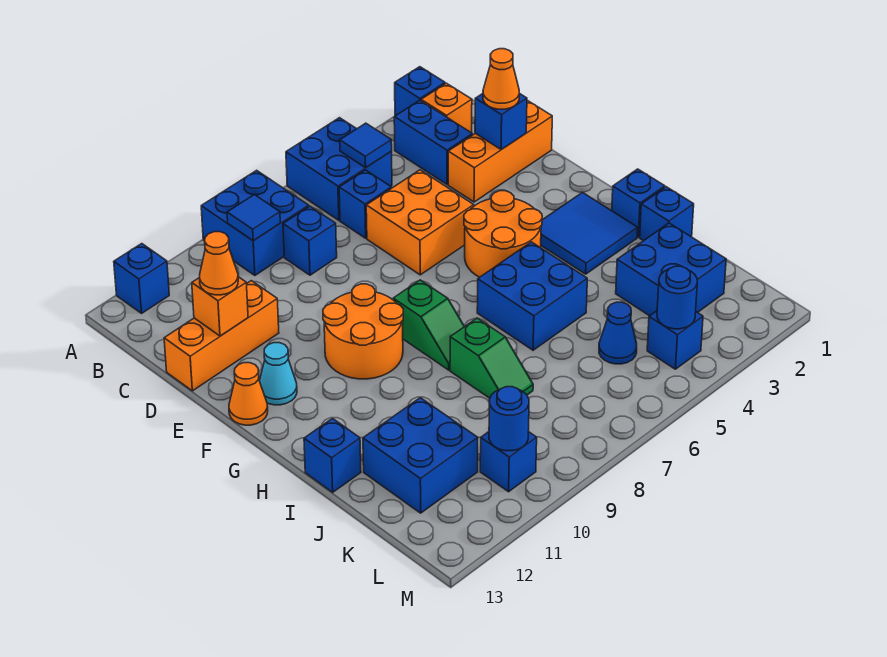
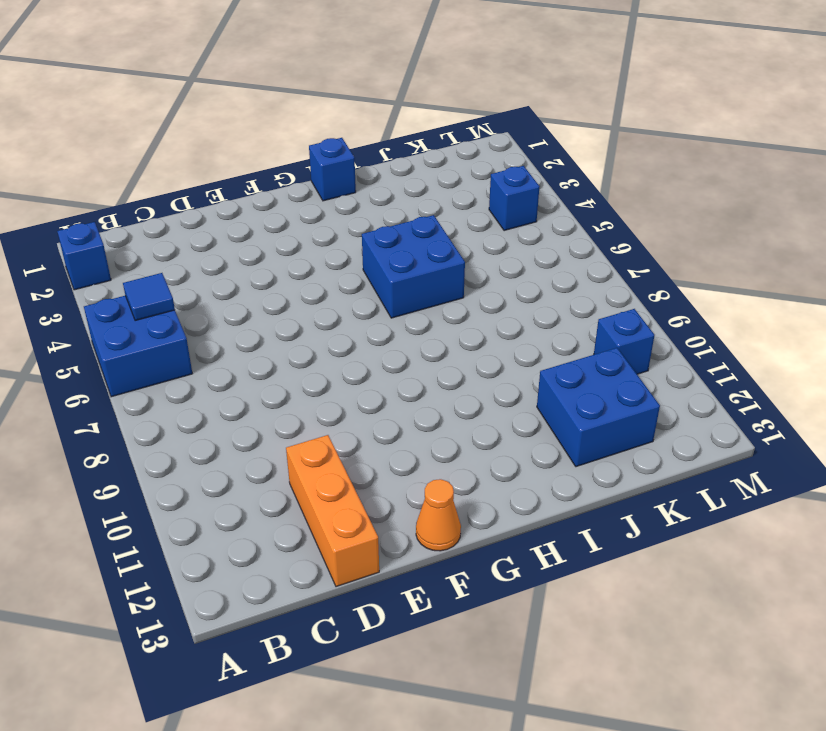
none -> blue brick A8:B9 level 1
none -> blue brick A12 level 1
none -> orange brick B2 level 1
none -> blue brick B3:C3 level 1

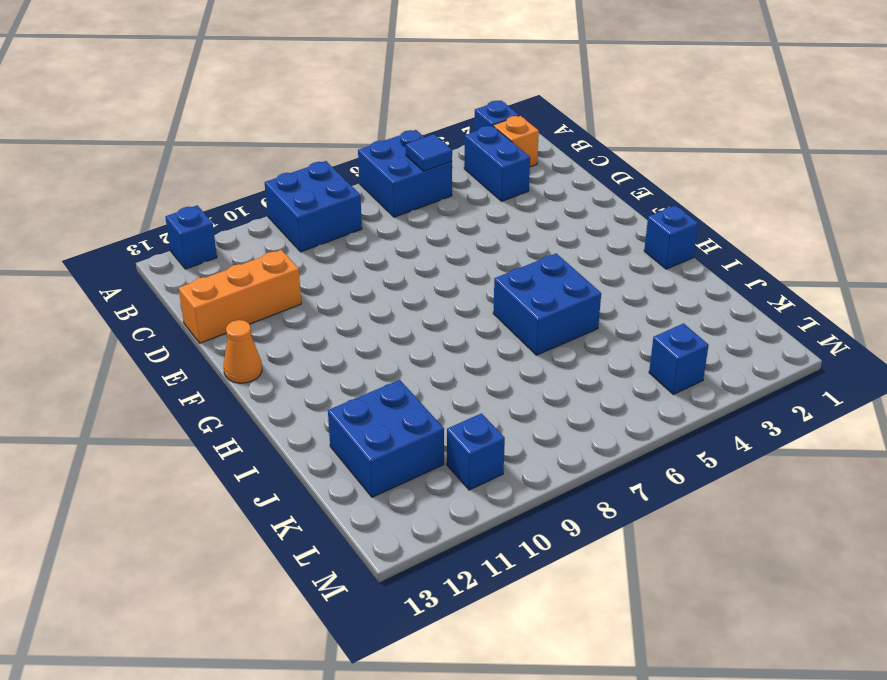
none -> blue brick C6 level 1
none -> blue brick C8 level 1
none -> orange brick D1:D3 level 1
none -> orange brick D5:E6 level 1

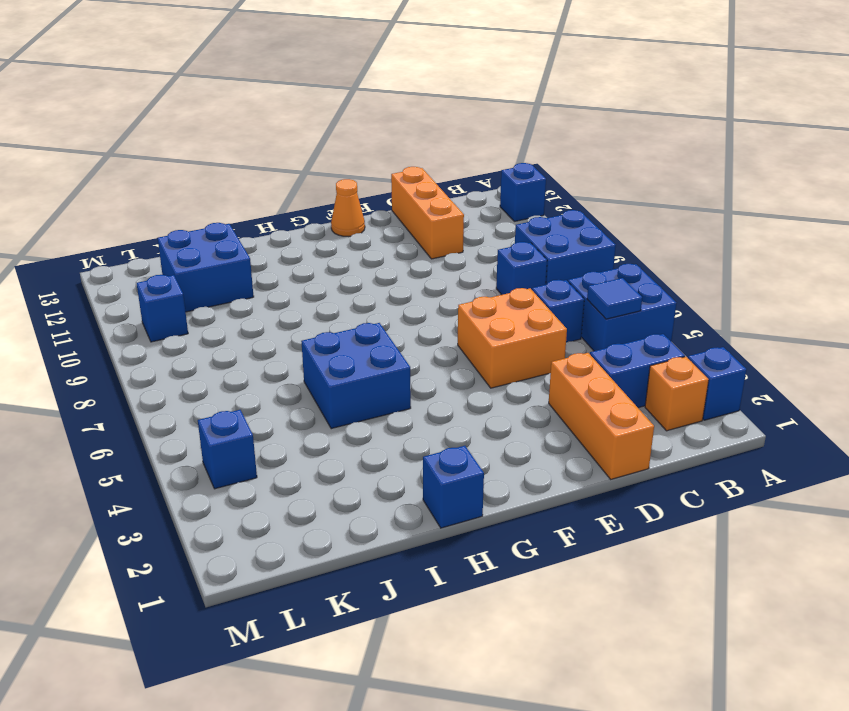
none -> orange round brick F4:G5 level 1
none -> orange round brick F9:G10 level 1
none -> cyan cone F12 level 1
none -> blue tile G2:H3 level 1

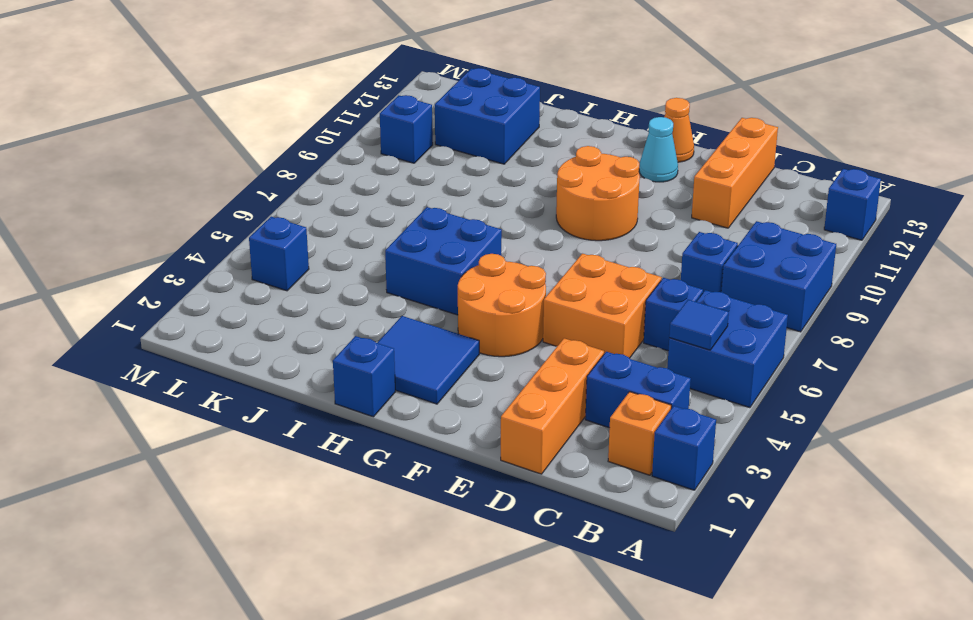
none -> green slope G8:H8 level 1 top G
none -> blue brick I1 level 1
none -> green slope I8:J8 level 1 top I
none -> blue brick I13 level 1

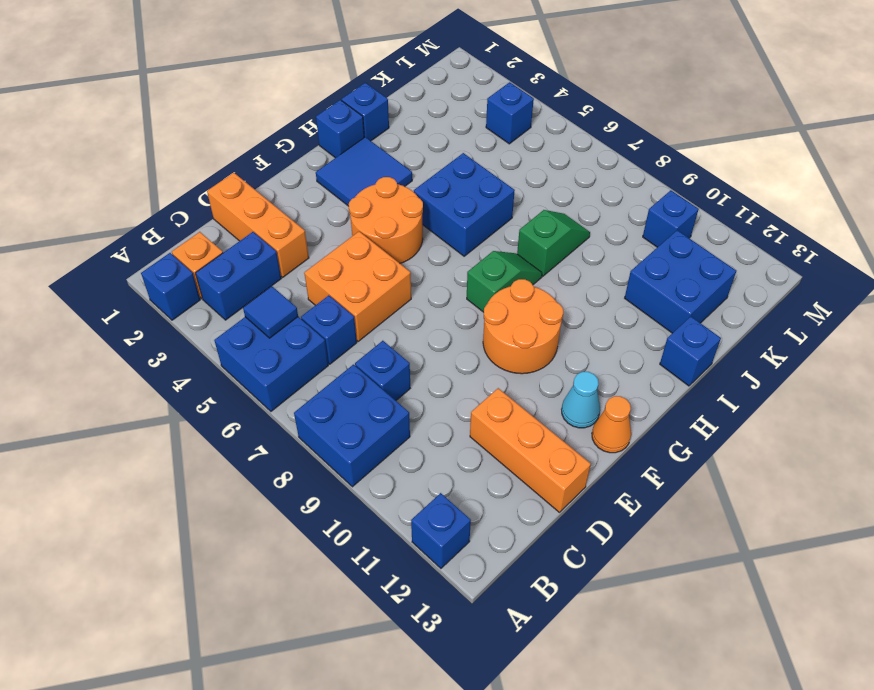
none -> blue brick J2:K3 level 1
none -> blue cone K5 level 1
none -> blue tile B9 level 2
none -> blue brick D2 level 2

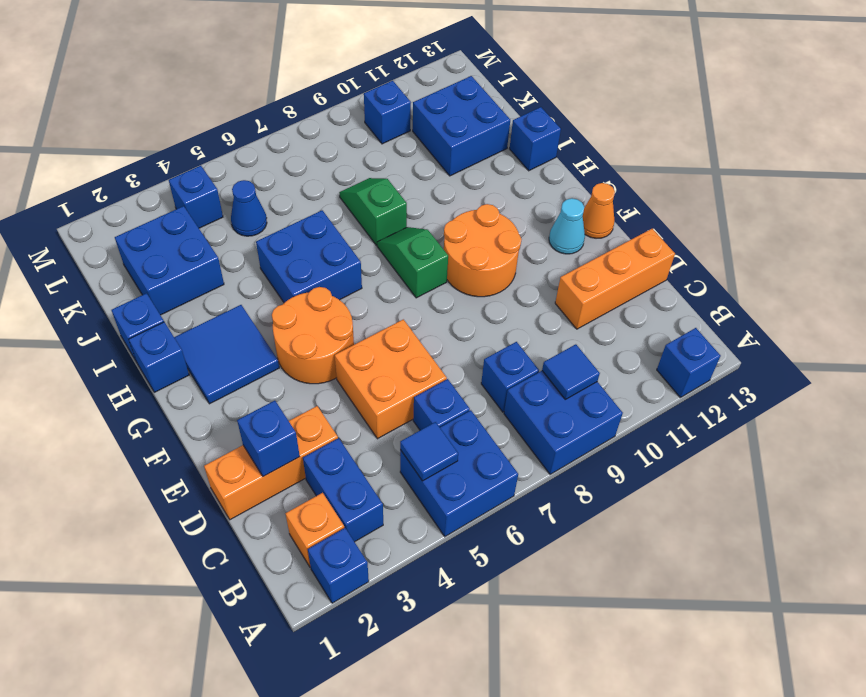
none -> orange brick D12 level 2
none -> blue round brick L4 level 2
none -> blue round brick L10 level 2
none -> orange cone D2 level 3

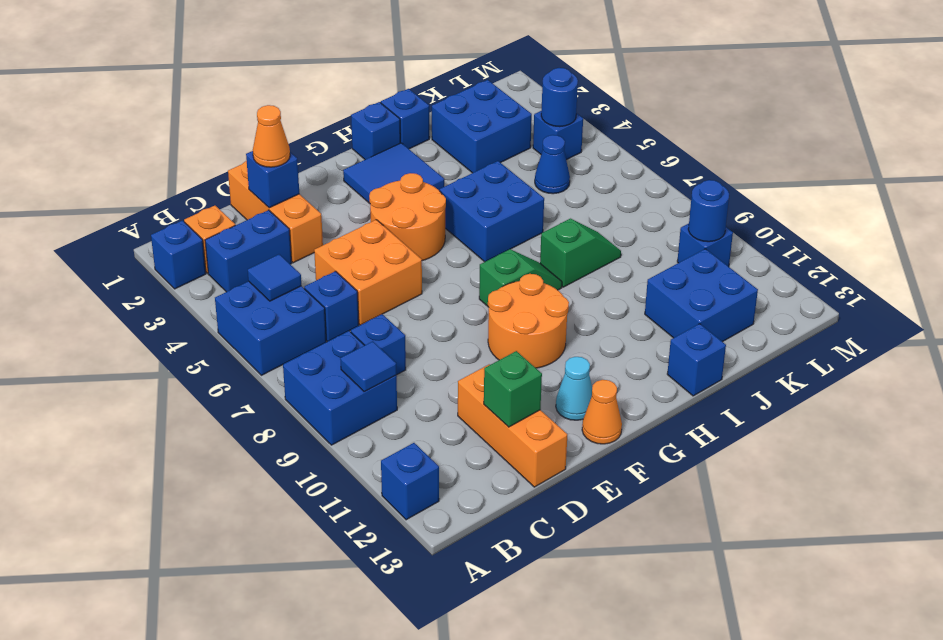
green brick D12 level 2 -> orange brick D12 level 2
none -> orange cone D12 level 3

